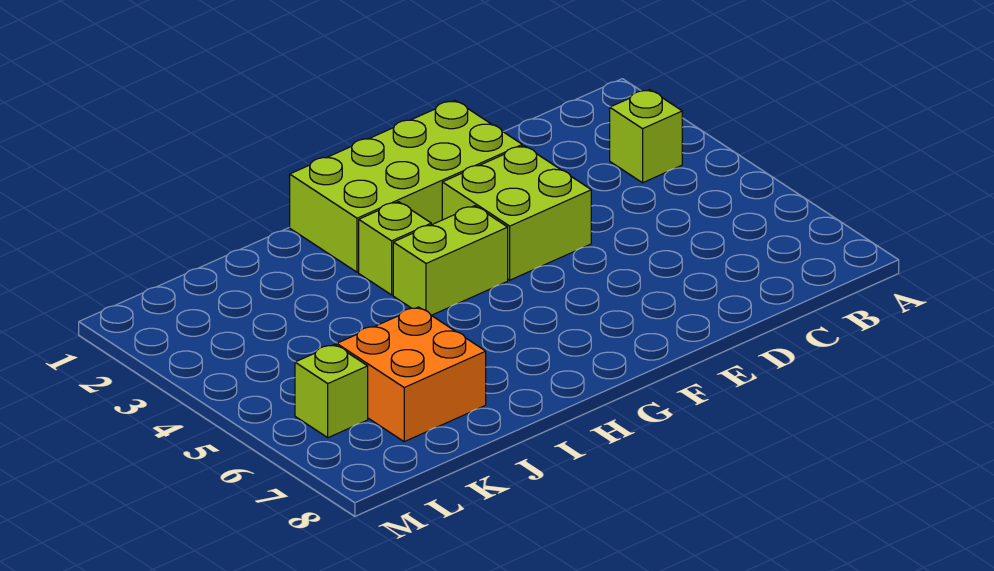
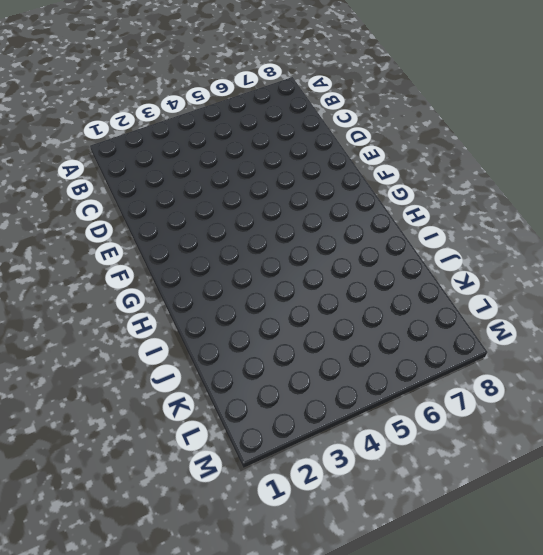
none -> lime brick B3 level 1
none -> lime brick E1:H2 level 1

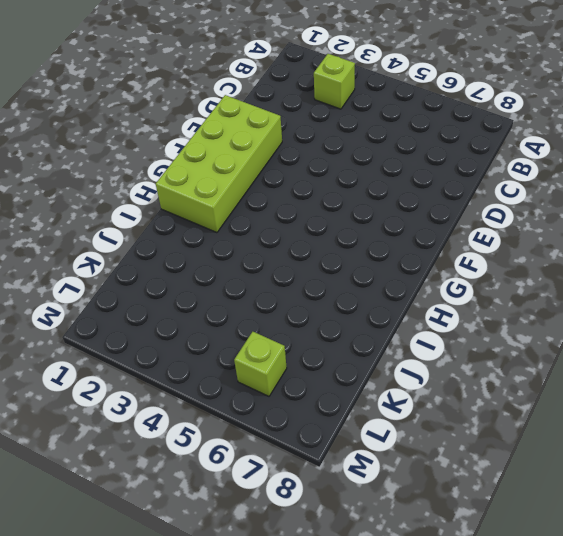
none -> lime brick E3:F4 level 1
none -> lime brick G4:H4 level 1

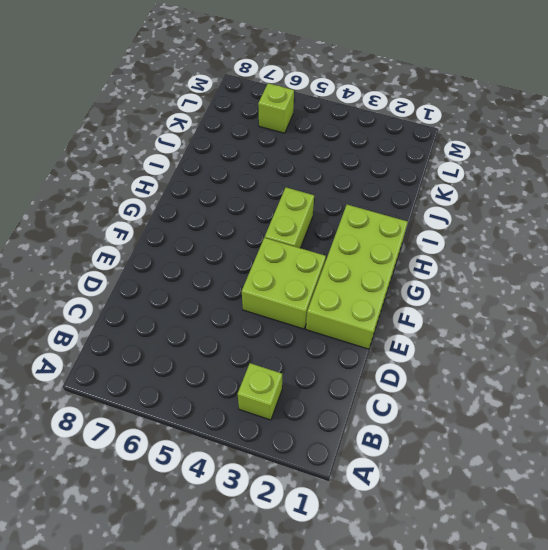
none -> lime brick H3 level 1
none -> orange brick J6:K7 level 1

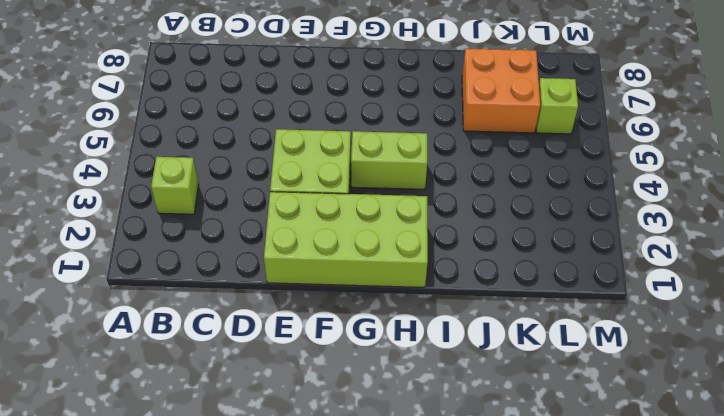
none -> lime brick H3 level 1

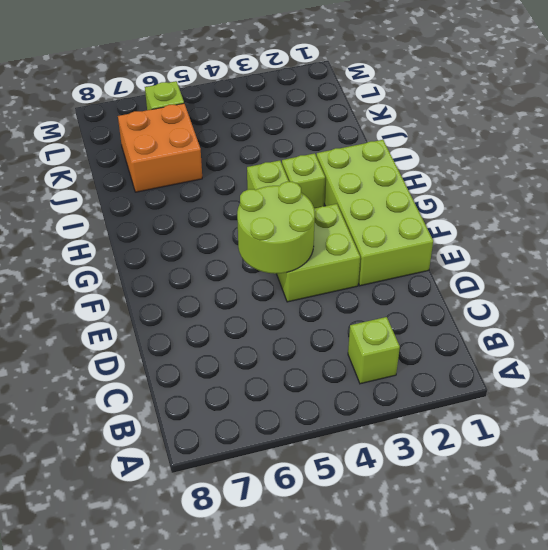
lime round brick E4:F5 level 2 -> none

